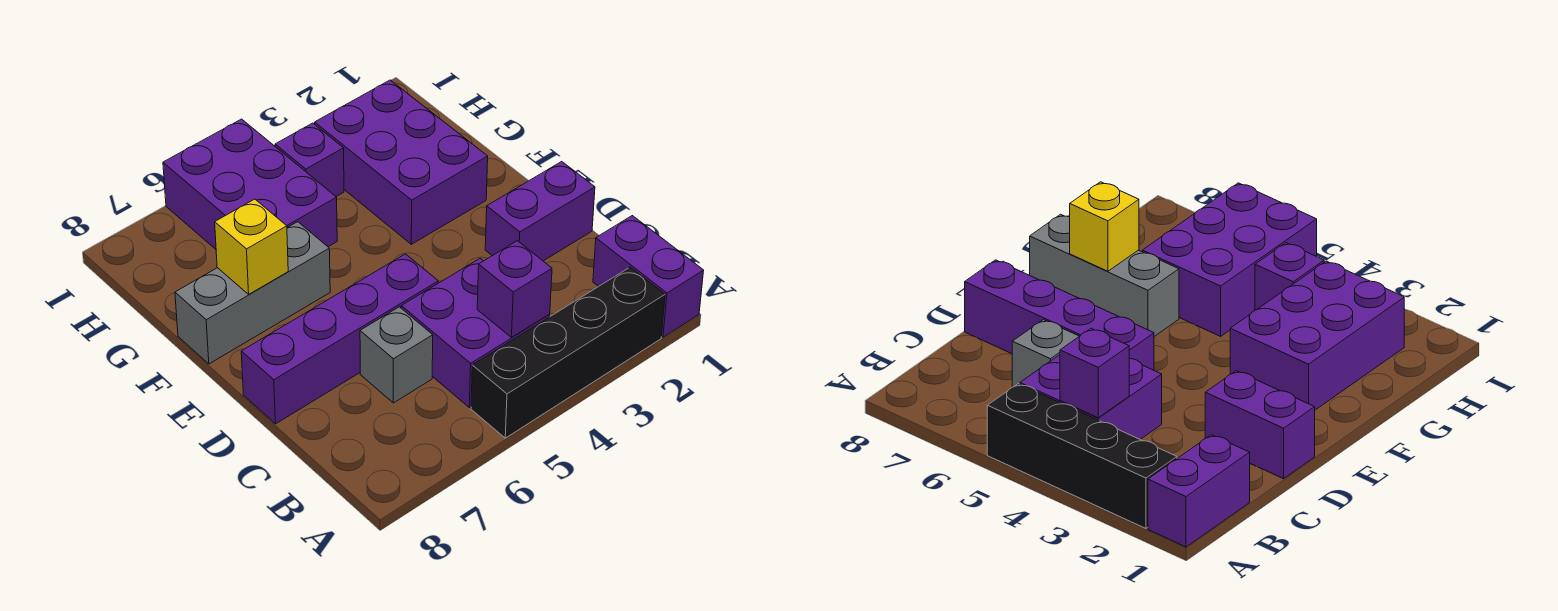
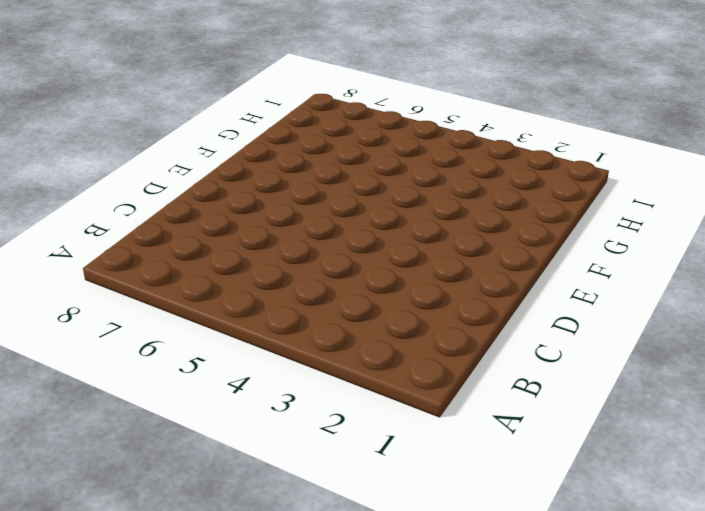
none -> purple brick A1:B1 level 1
none -> black brick A2:A5 level 1
none -> purple brick B4:C5 level 1

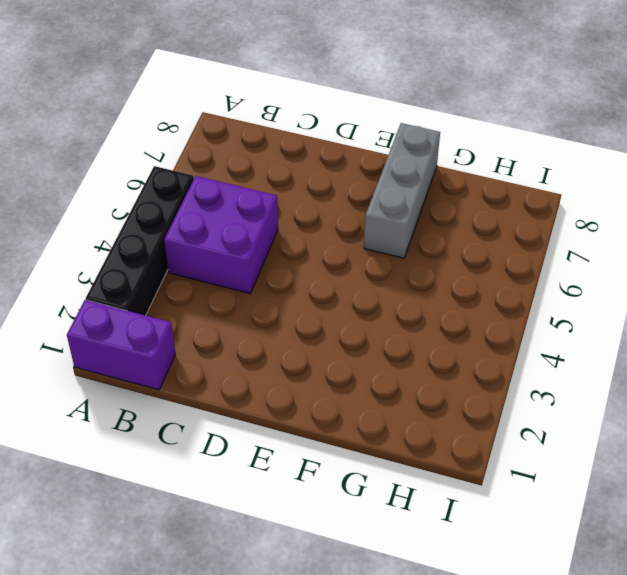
none -> grey brick C6 level 1
none -> purple brick D1:D2 level 1
none -> purple brick D5:D8 level 1

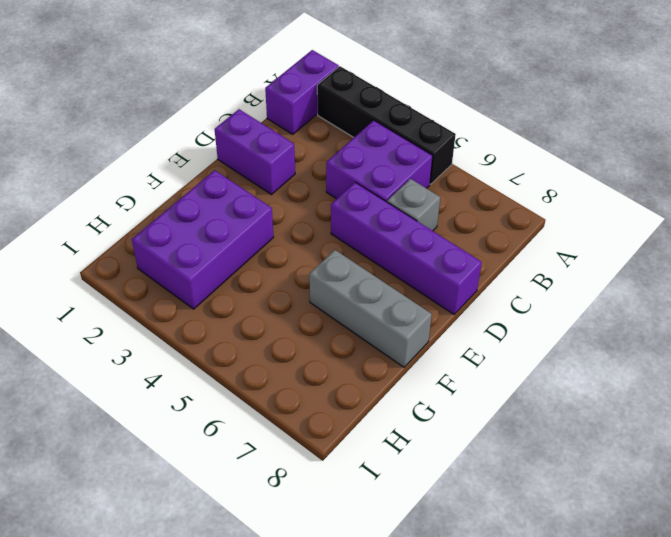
none -> purple brick G5:I6 level 1
none -> purple brick H4 level 1
none -> purple brick B4 level 2

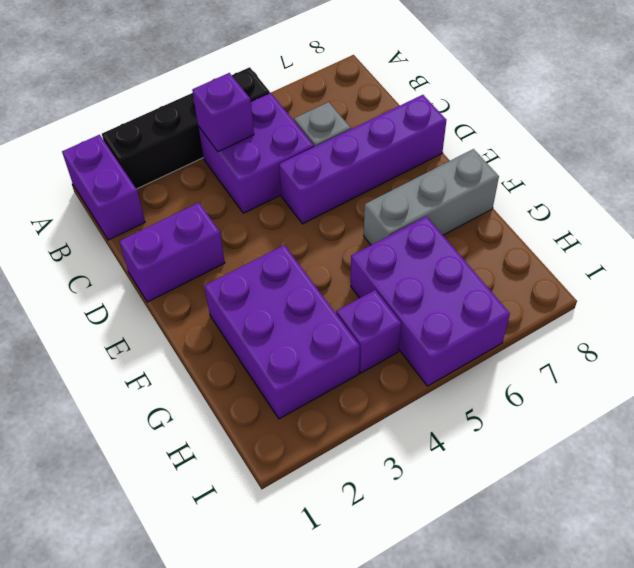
none -> yellow brick F7 level 2

